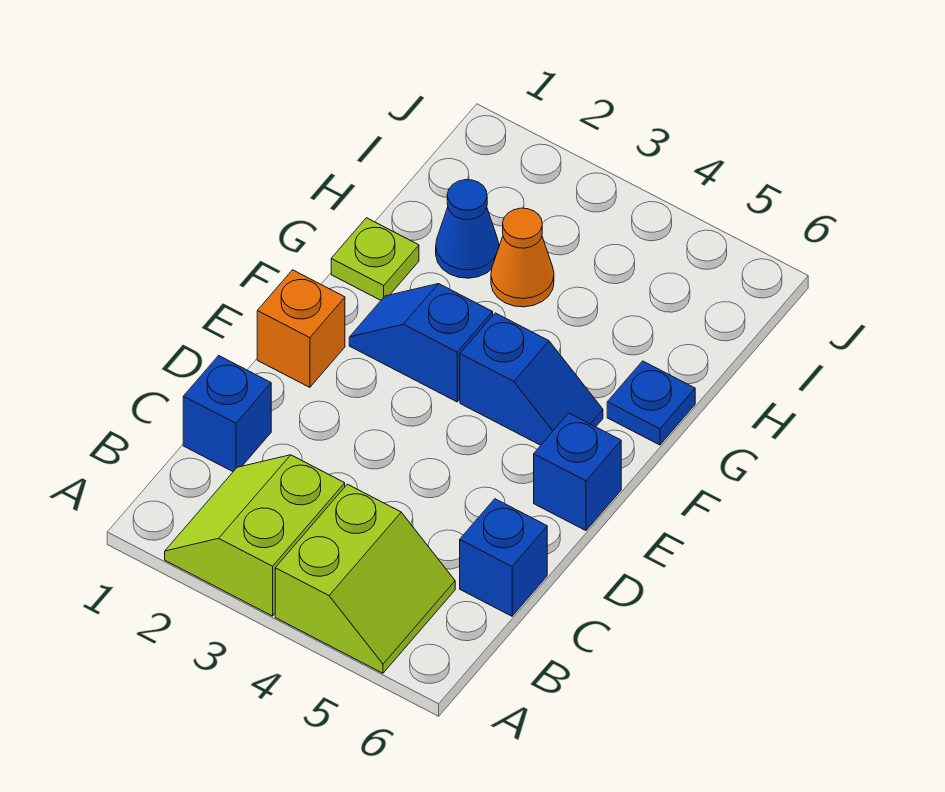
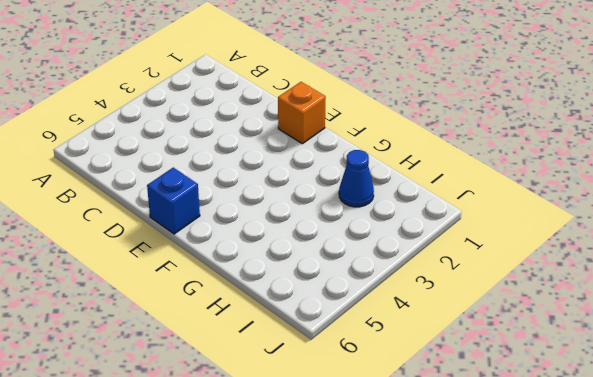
none -> lime slope A2:B3 level 1 top 3
none -> lime slope A4:B5 level 1 top 4
none -> blue brick C1 level 1

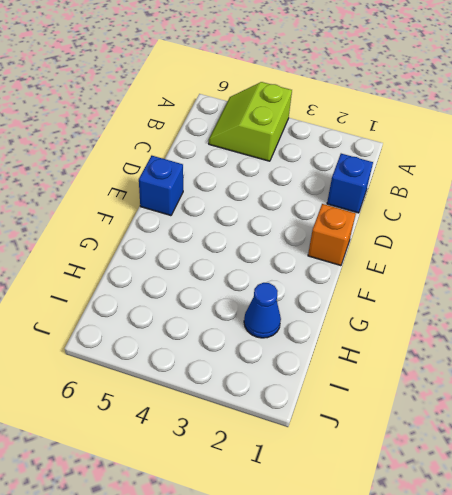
none -> lime slope A2:B3 level 1 top 3
none -> blue brick C6 level 1
none -> blue slope F2:F3 level 1 top 3

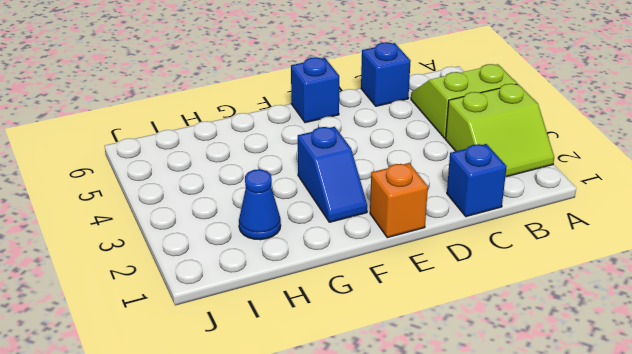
none -> blue slope F4:F5 level 1 top 4
none -> lime plate G1 level 1
none -> blue plate G6 level 1

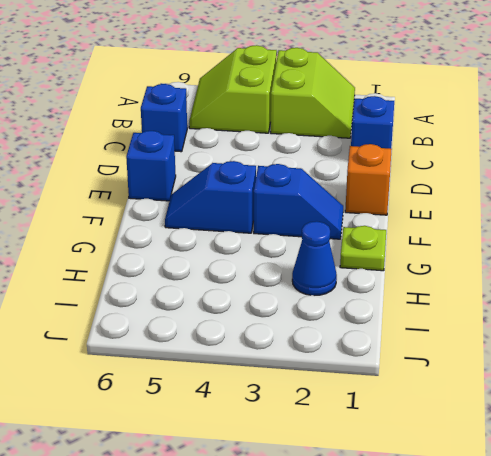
none -> blue plate G6 level 1
none -> orange cone H3 level 1

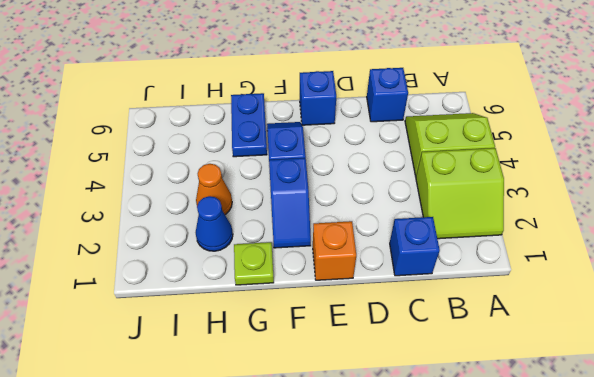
blue plate G5:G6 level 1 -> blue plate G6 level 1

